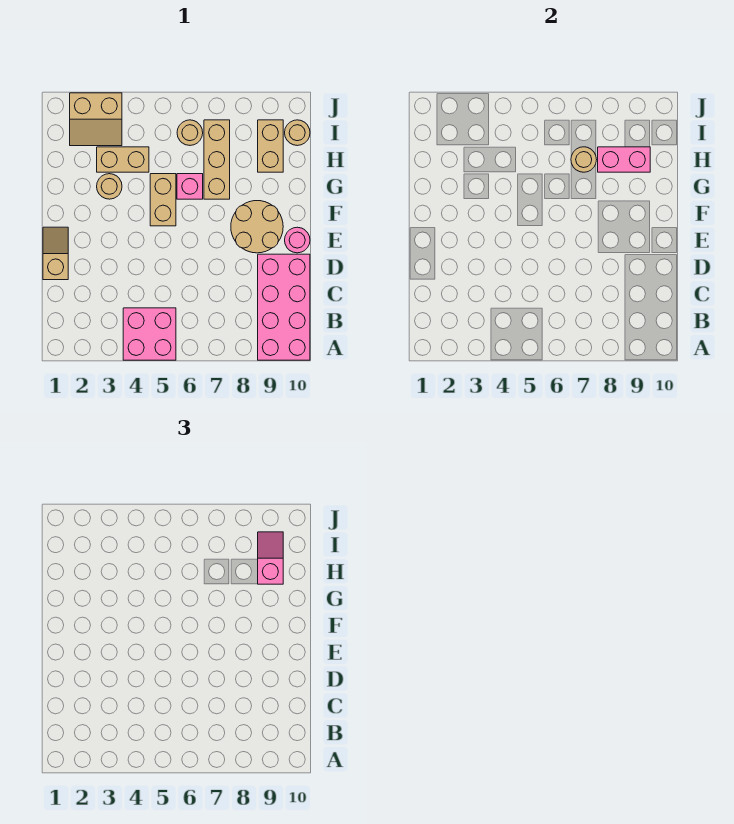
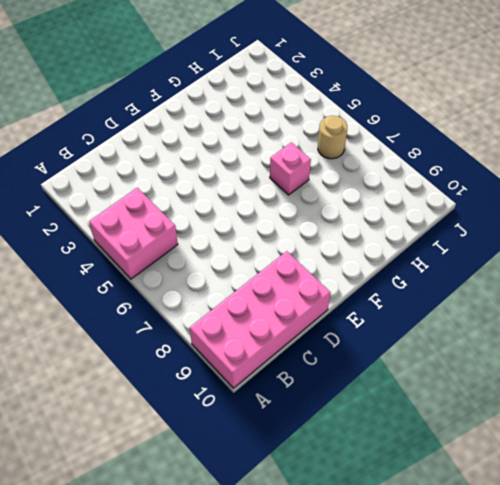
none -> tan slope D1:E1 level 1 top D
none -> tan round brick E8:F9 level 1
none -> pink round brick E10 level 1

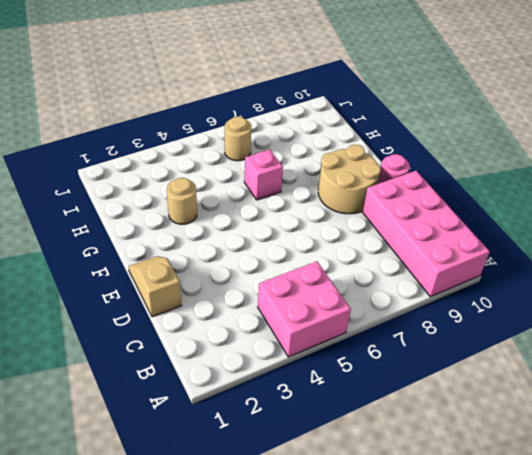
none -> tan brick F5:G5 level 1
none -> tan brick G7:I7 level 1
none -> tan brick H3:H4 level 1

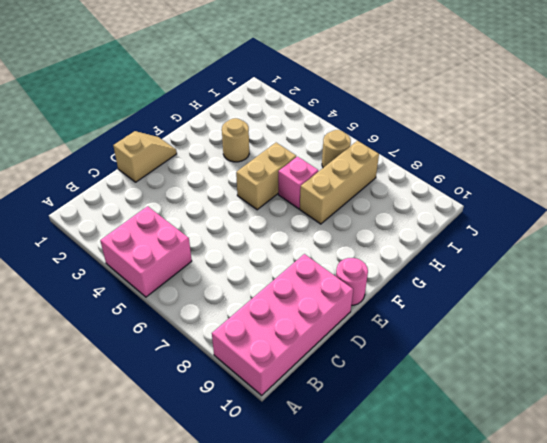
none -> tan round brick E8:F9 level 1
none -> tan brick H3:H4 level 1
none -> tan brick H9:I9 level 1

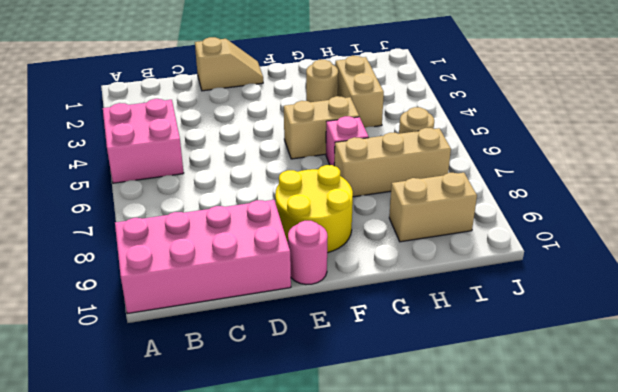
yellow round brick E8:F9 level 1 -> tan round brick E8:F9 level 1
none -> tan slope I2:J3 level 1 top J
none -> tan round brick I10 level 1
none -> tan round brick H7 level 2

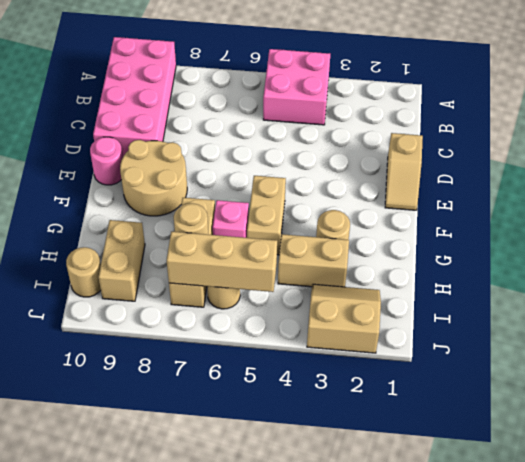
tan brick I5:I7 level 2 -> none
none -> pink brick H8:H9 level 2
none -> pink slope H9:I9 level 3 top H

